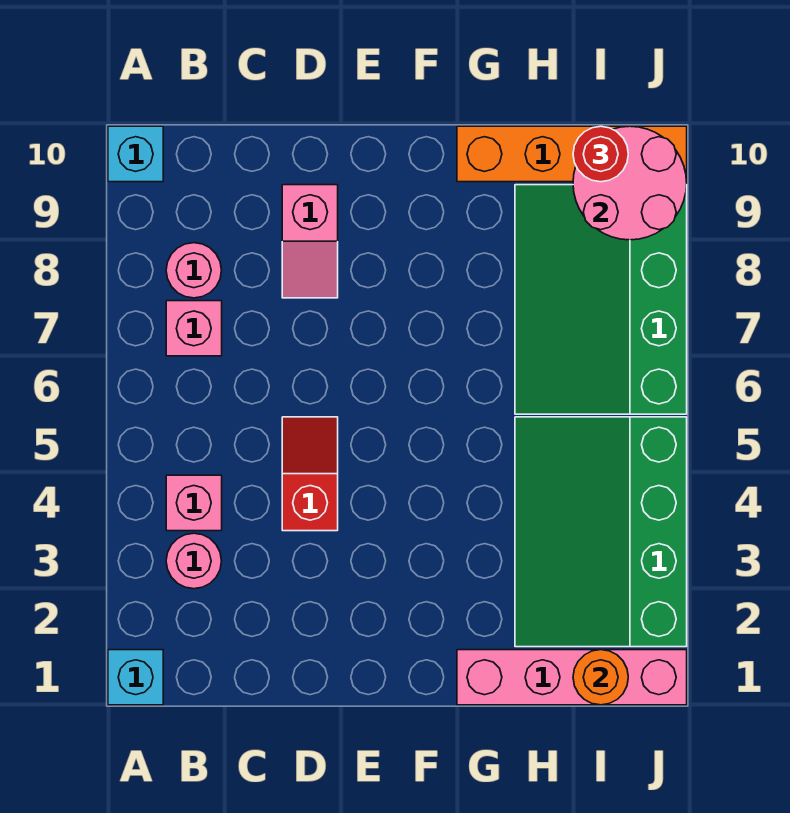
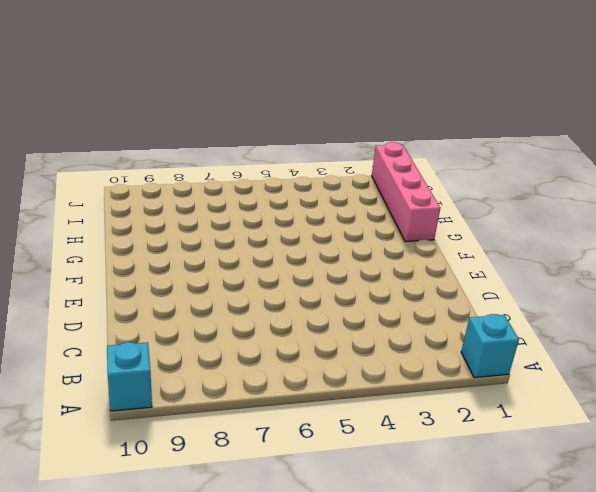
none -> pink round brick B3 level 1
none -> pink brick B4 level 1
none -> pink brick B7 level 1

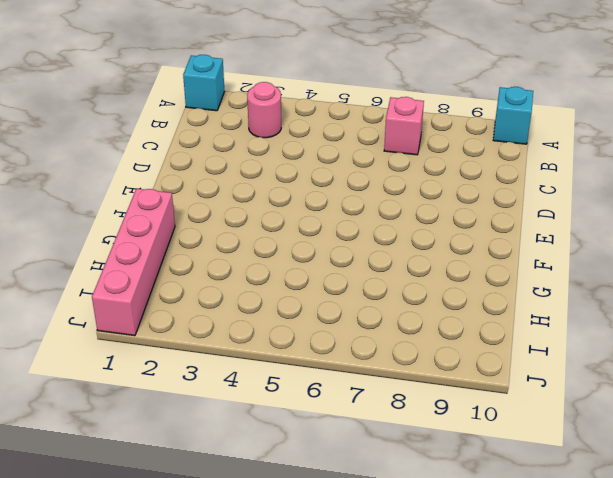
none -> pink brick B4 level 1
none -> pink round brick B8 level 1
none -> red slope D4:D5 level 1 top 4

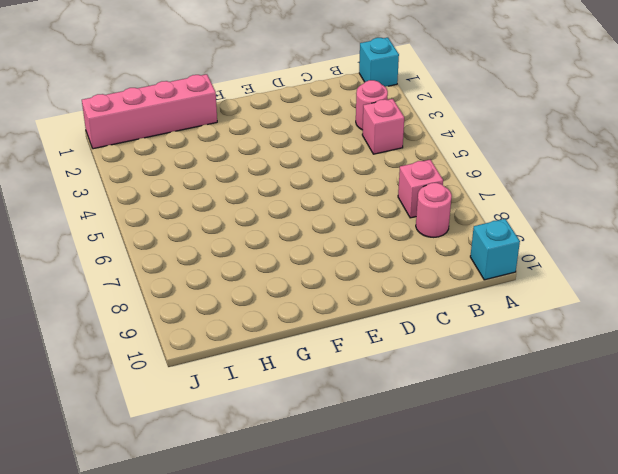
none -> red slope D4:D5 level 1 top 4
none -> pink slope D8:D9 level 1 top 9
none -> orange brick G10:J10 level 1

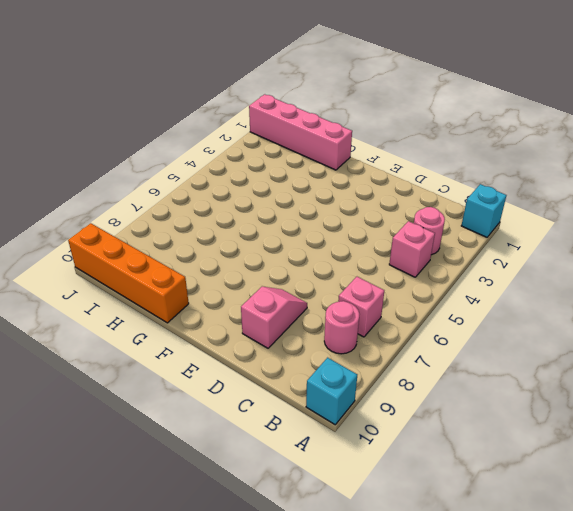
none -> red slope D4:D5 level 1 top 4
none -> green slope H2:J5 level 1 top J
none -> green slope H6:J9 level 1 top J

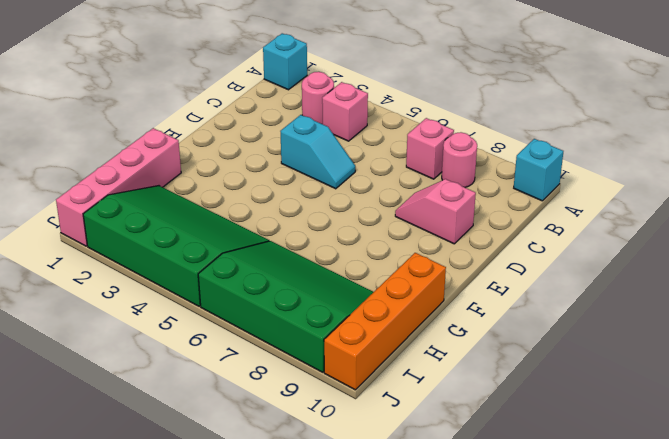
cyan slope D4:D5 level 1 top 4 -> red slope D4:D5 level 1 top 4
none -> orange round brick I1 level 2
none -> pink round brick I9:J10 level 2
none -> red round brick I10 level 3

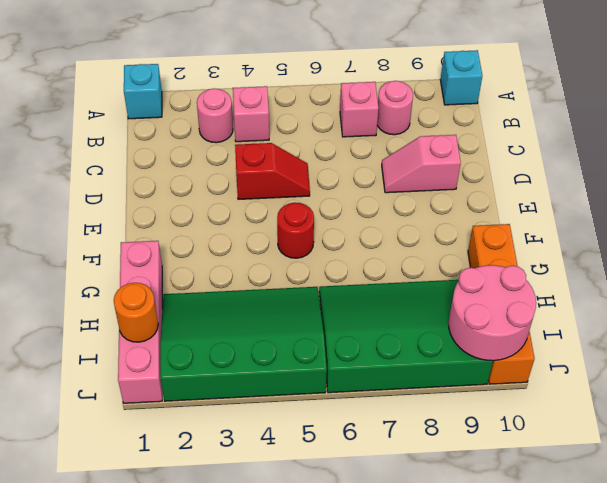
red round brick F5 level 1 -> red round brick I10 level 3

